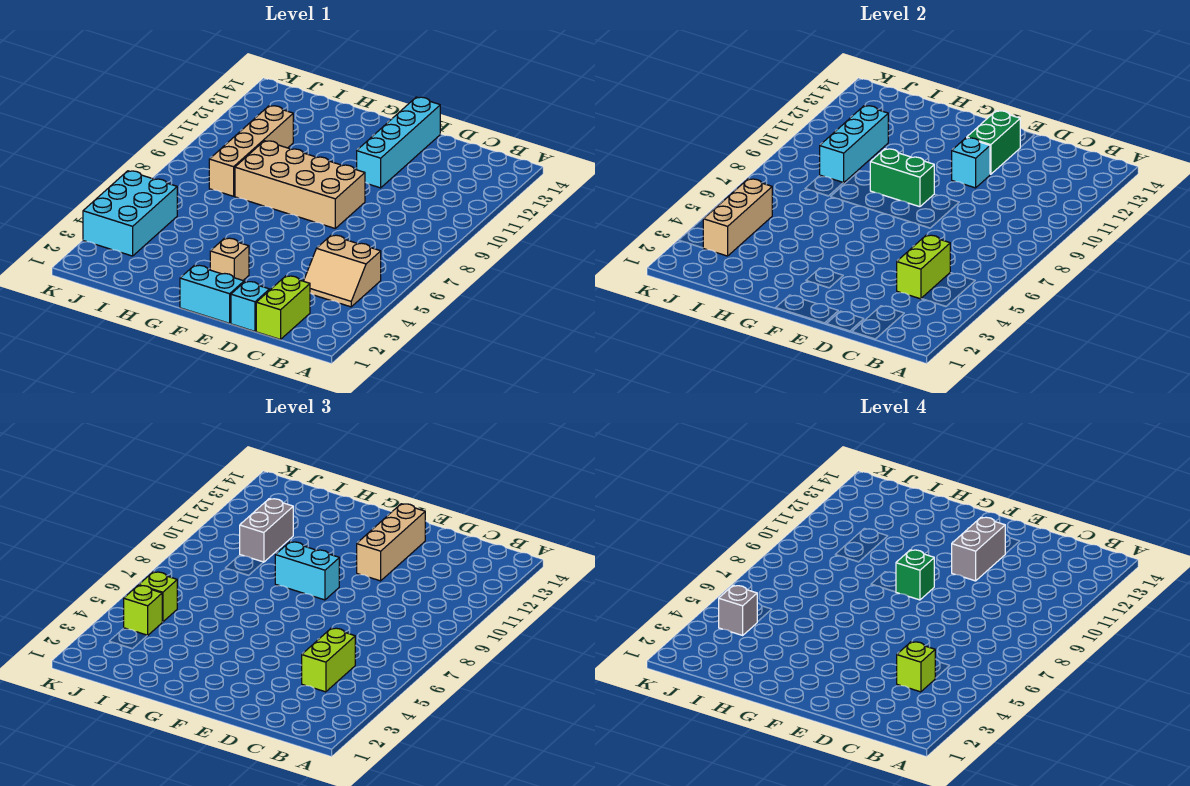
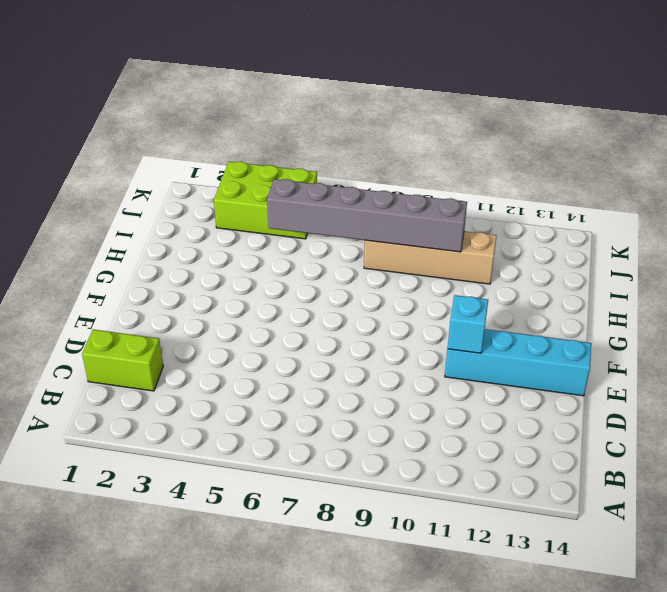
grey brick I5:I10 level 2 -> cyan brick I9:I11 level 2
lime brick J3:K5 level 1 -> cyan brick J3:K5 level 1
none -> tan slope B4:C5 level 1 top 5
none -> cyan brick D1 level 1
none -> cyan brick E1:F1 level 1

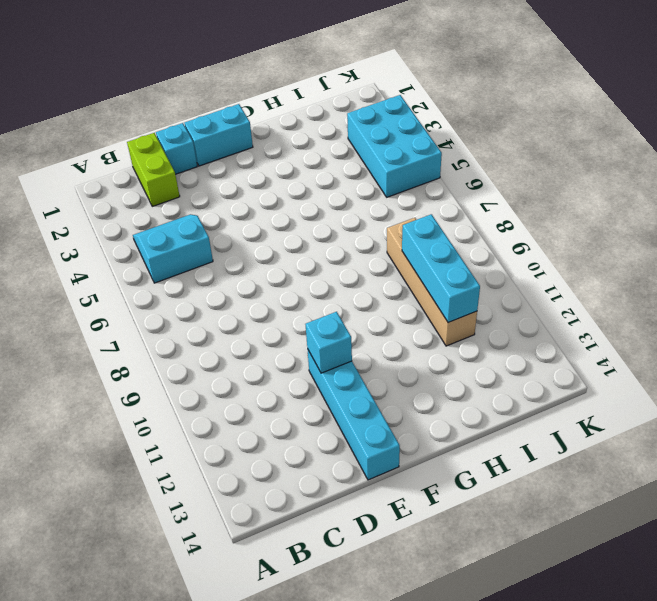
cyan slope B4:C5 level 1 top 5 -> tan slope B4:C5 level 1 top 5
none -> tan brick E8:H9 level 1
none -> tan brick F3 level 1
none -> lime brick C4:C5 level 2

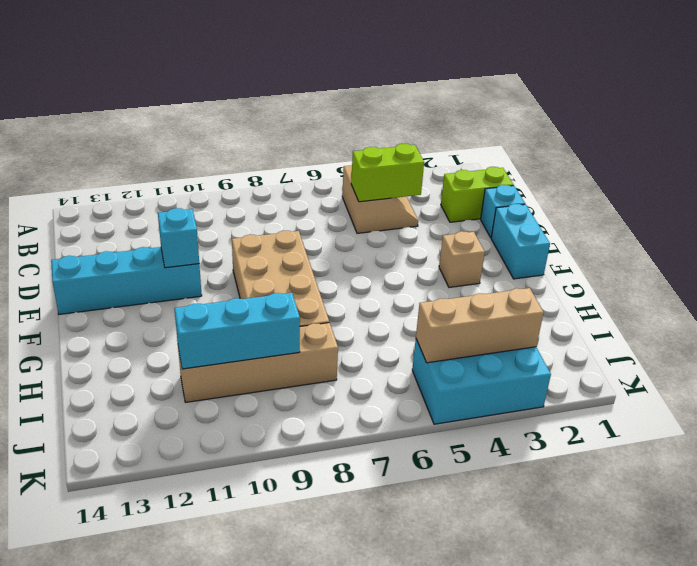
none -> green brick E12:E13 level 2
none -> green brick F9:G9 level 2
none -> lime brick C4:C5 level 3

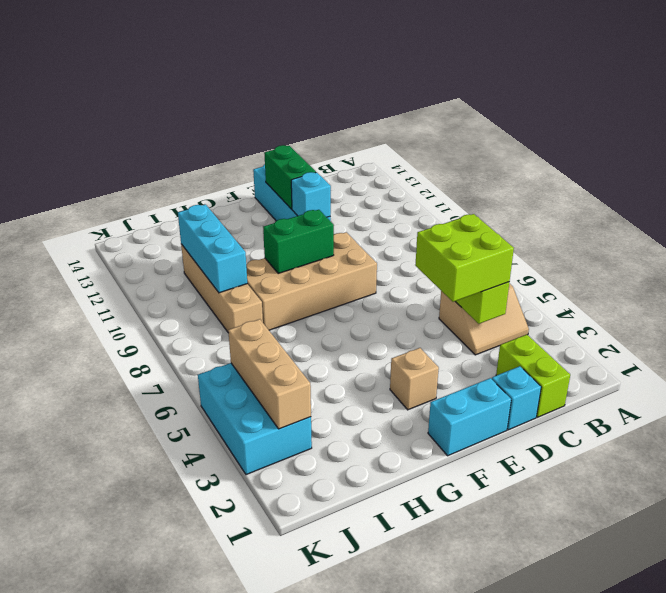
lime brick C4:D5 level 3 -> lime brick C4:C5 level 3
none -> tan brick E11:E13 level 3
none -> cyan brick F9:G9 level 3
none -> grey brick I10:I11 level 3

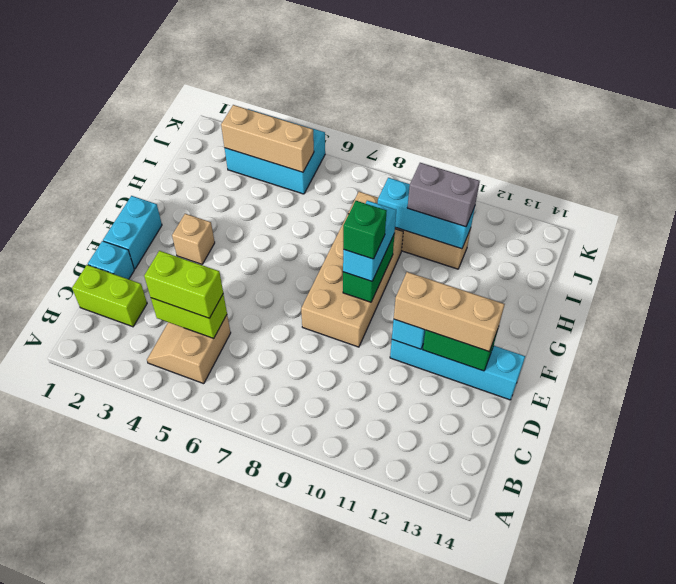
none -> lime brick J4 level 3
none -> lime brick J5 level 3
none -> lime brick C4 level 4

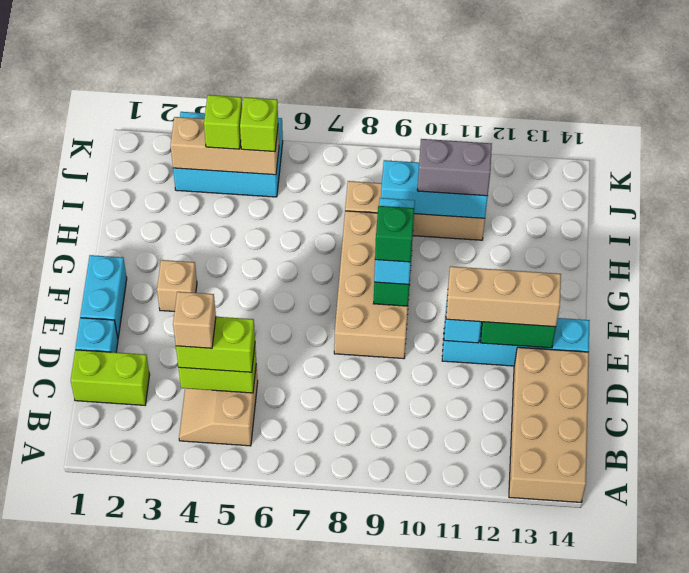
tan brick A13:D14 level 1 -> none
tan brick C4 level 4 -> lime brick C4 level 4
none -> grey brick E11:E12 level 4
none -> grey brick J4 level 4

